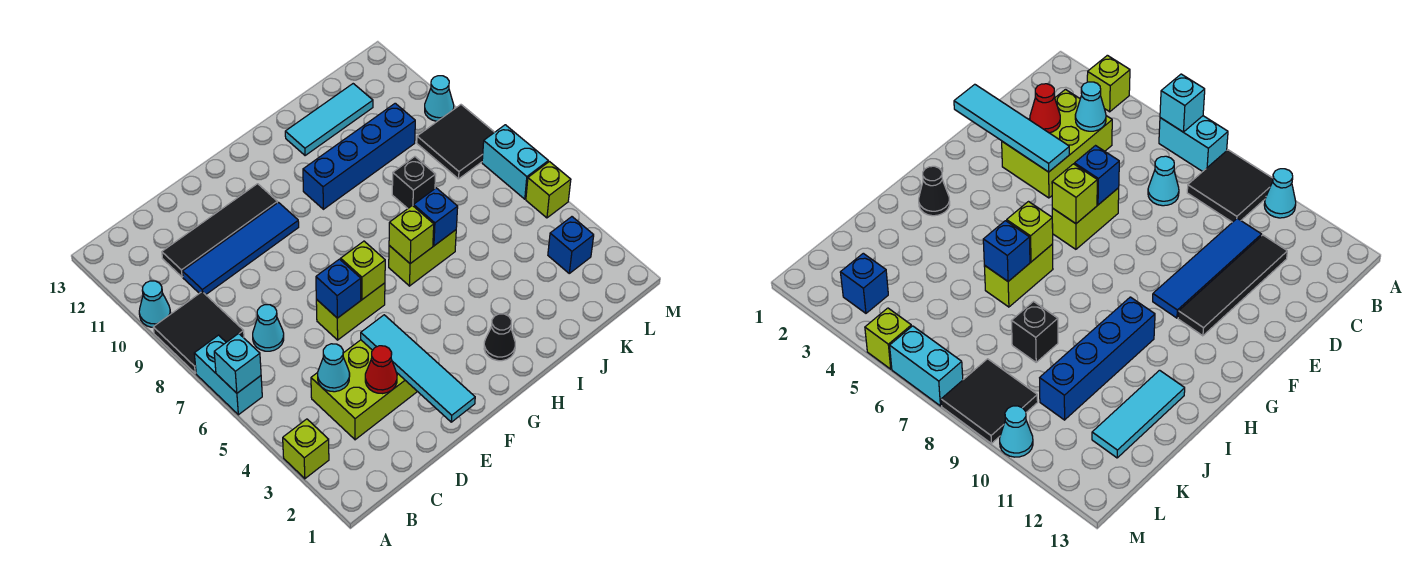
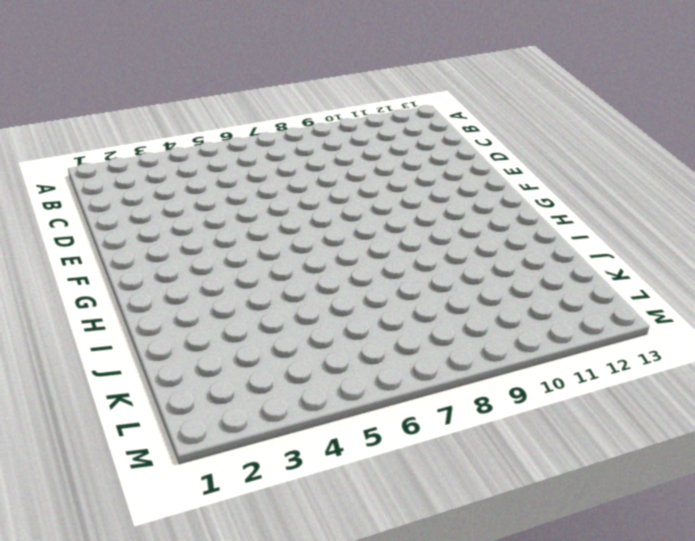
none -> lime brick A3 level 1
none -> cyan brick A6:A7 level 1
none -> black tile A8:B9 level 1

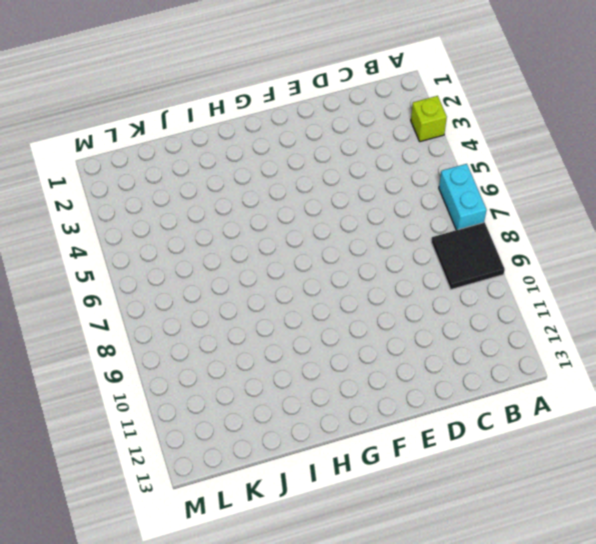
none -> cyan cone A10 level 1
none -> lime brick C3:E4 level 1
none -> cyan cone C7 level 1

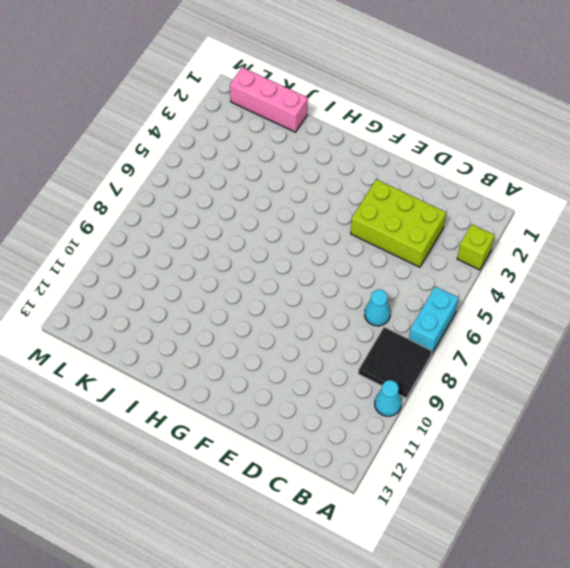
pink brick J1:L1 level 1 -> none
none -> blue tile C10:F10 level 1
none -> black tile C11:F11 level 1
none -> lime brick E6:F6 level 1

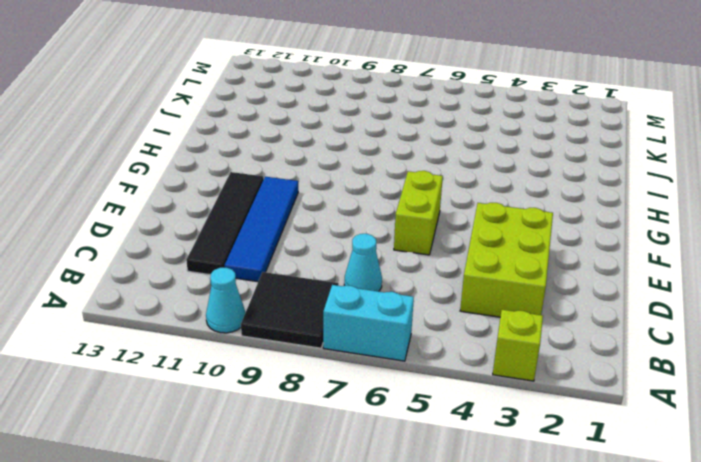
none -> black cone H2 level 1
none -> lime brick H6:I6 level 1
none -> blue brick H10:K10 level 1

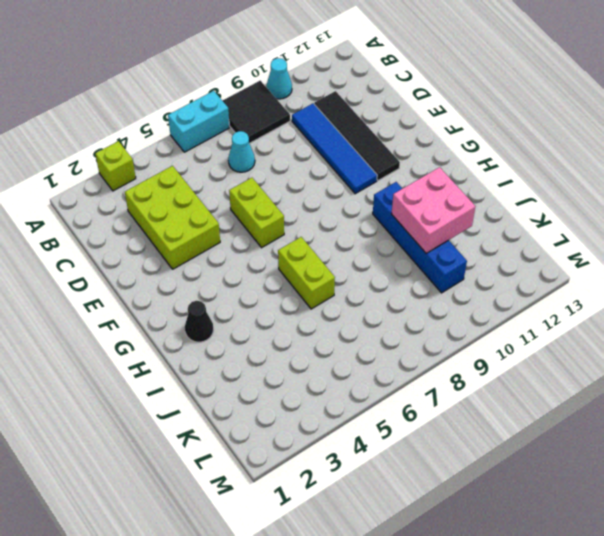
pink brick I10:J11 level 2 -> none
none -> cyan tile I12:K12 level 1
none -> black brick J8 level 1
none -> blue brick L3 level 1

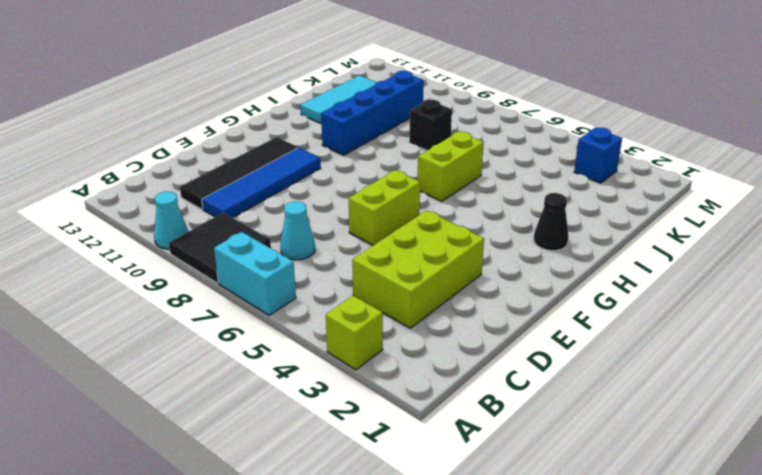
none -> black tile L8:M9 level 1
none -> lime brick M5 level 1
none -> cyan brick M6:M7 level 1

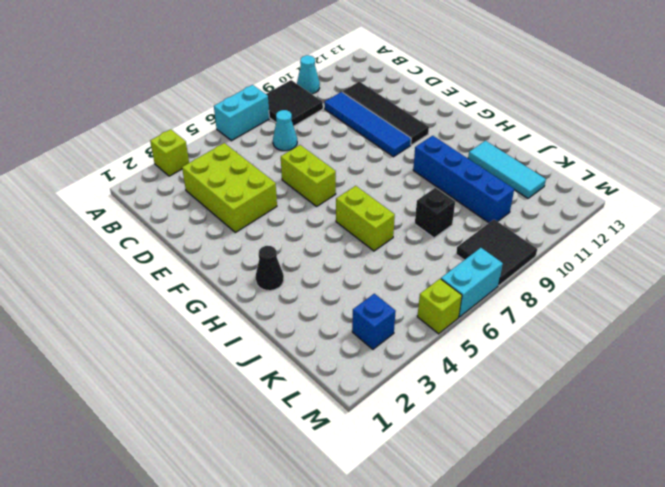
none -> cyan cone M10 level 1
none -> cyan brick A6 level 2
none -> cyan cone C4 level 2

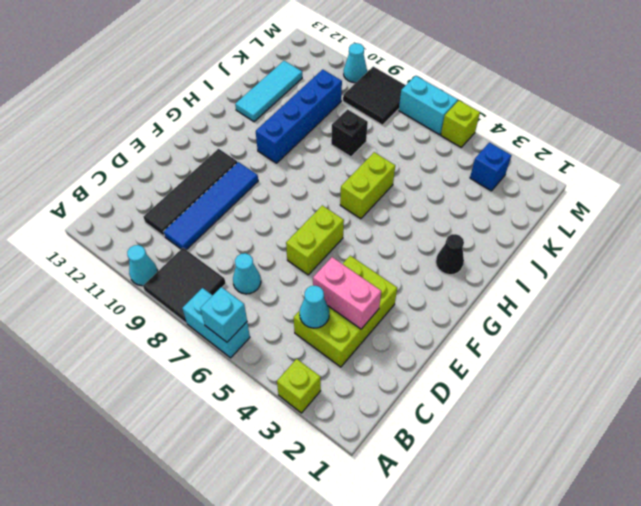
pink brick D3:D4 level 2 -> red cone D3 level 2
none -> cyan tile E1:E4 level 2
none -> blue brick E6 level 2
none -> lime brick F6 level 2

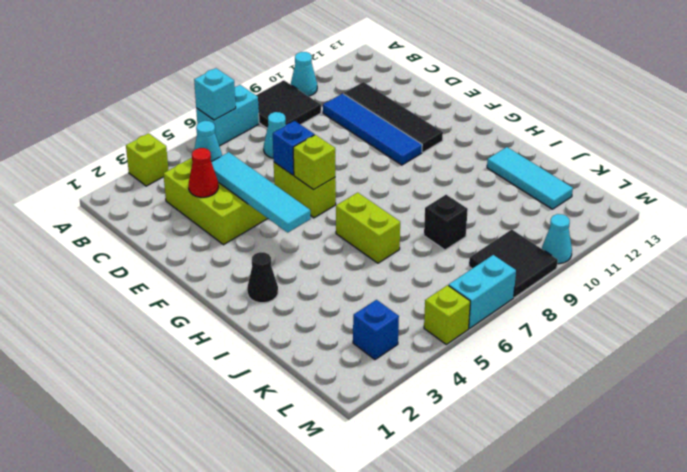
cyan tile D4:G4 level 2 -> cyan tile E1:E4 level 2
none -> blue brick H10:K10 level 1
none -> lime brick H6 level 2
none -> blue brick I6 level 2

